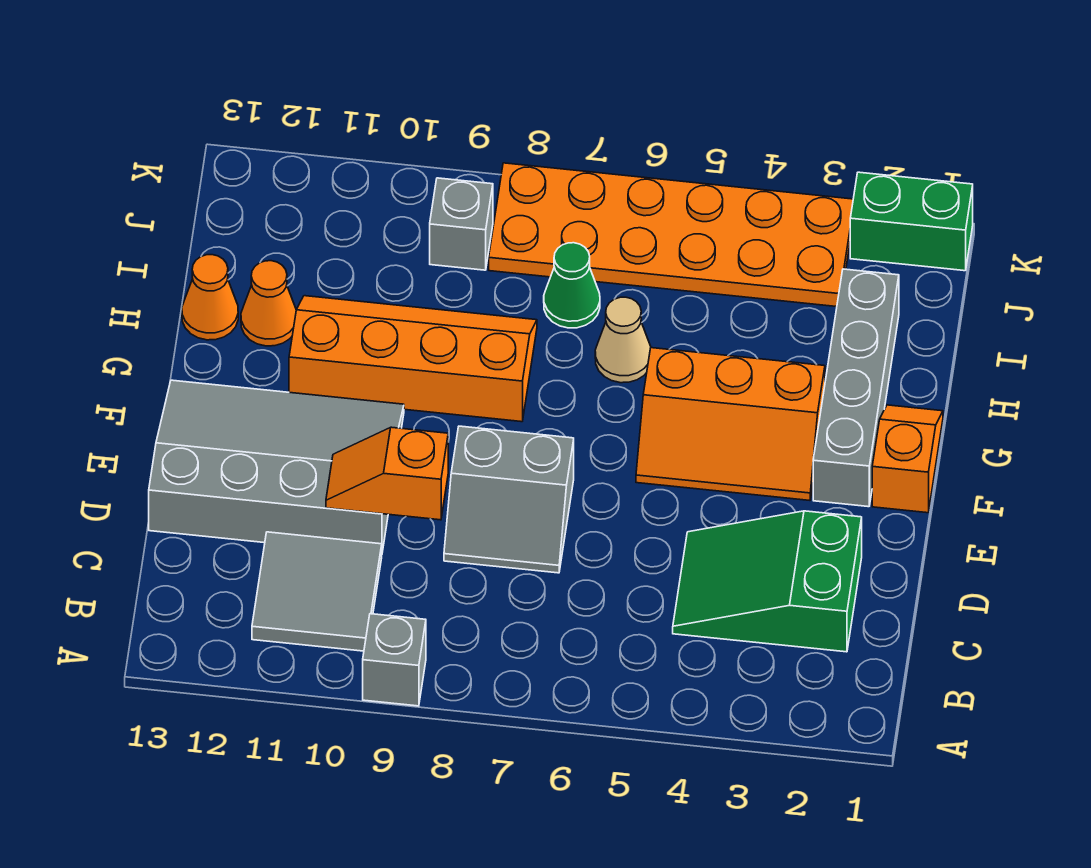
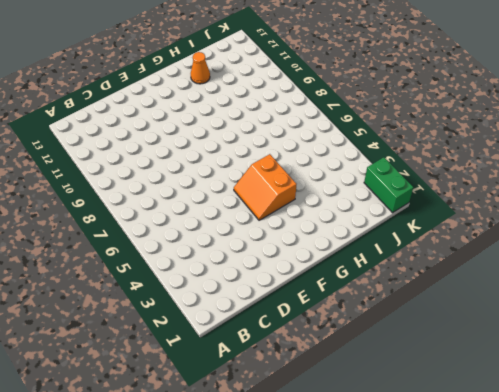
orange slope F4:G5 level 1 top G -> orange slope F3:G5 level 1 top G
none -> grey brick A9 level 1
none -> grey tile B10:C11 level 1
none -> green slope C2:D4 level 1 top 2

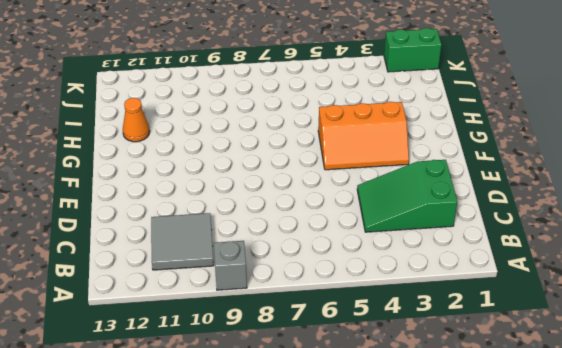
none -> grey slope D7:E8 level 1 top E
none -> grey slope D10:F13 level 1 top D
none -> orange slope F1:G1 level 1 top F

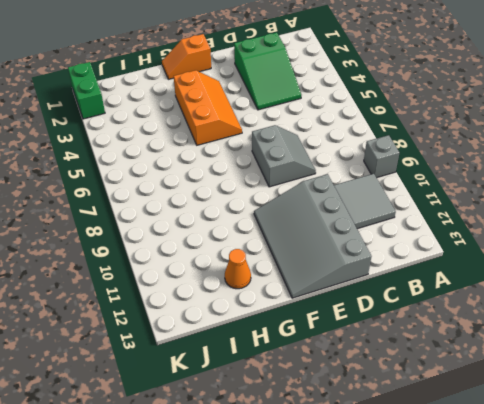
none -> grey brick F2:I2 level 1
none -> orange slope G8:H11 level 1 top G
none -> tan cone H6 level 1

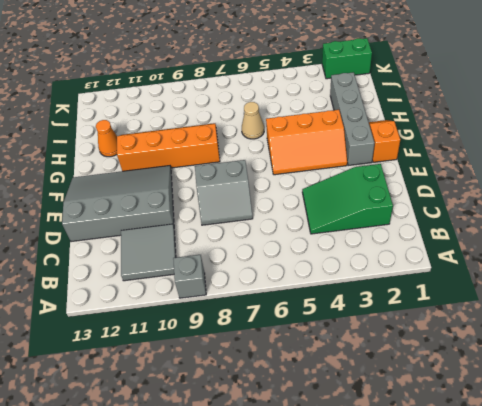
none -> orange cone H13 level 1
none -> green cone I7 level 1
none -> orange plate J3:K8 level 1

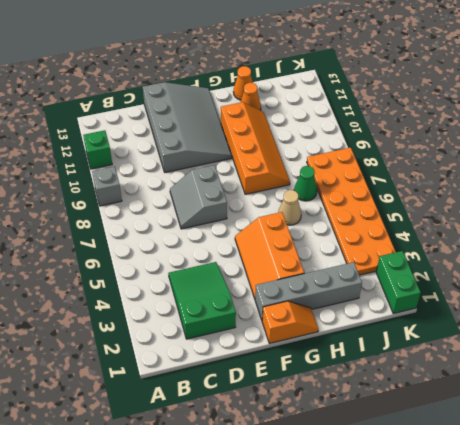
green brick A11 level 1 -> none
none -> grey tile B10:C11 level 1
none -> grey brick J9 level 1
none -> orange slope D9:D10 level 2 top 9

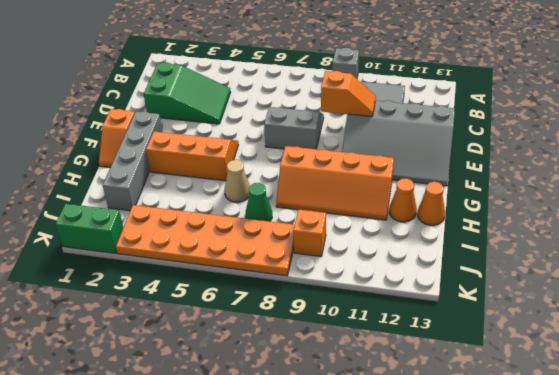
orange brick J9 level 1 -> grey brick J9 level 1

